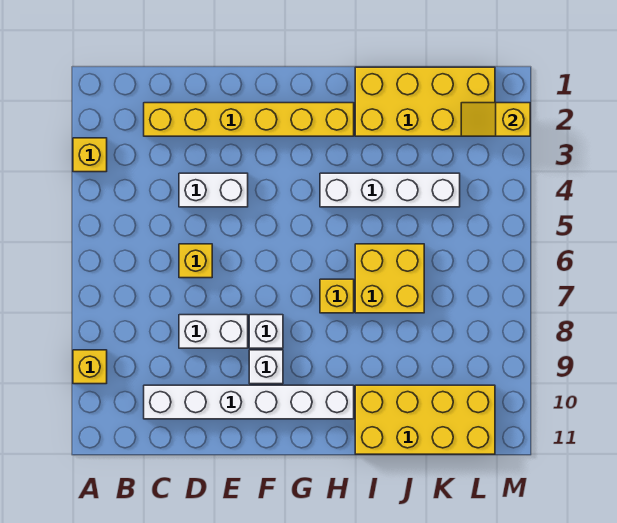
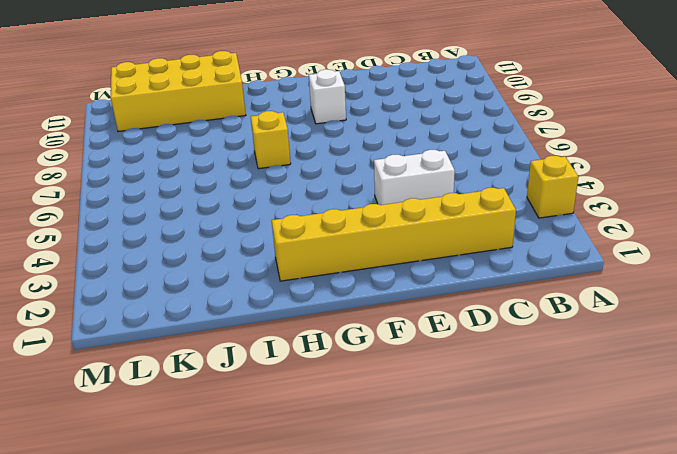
none -> yellow brick A9 level 1
none -> white brick C10:H10 level 1
none -> yellow brick D6 level 1

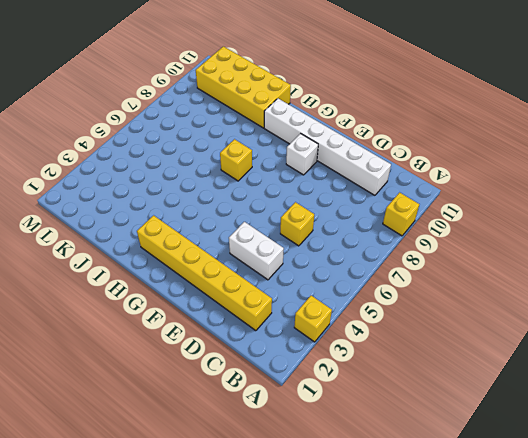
none -> white brick D8:E8 level 1
none -> white brick F8 level 1
none -> white brick H4:K4 level 1

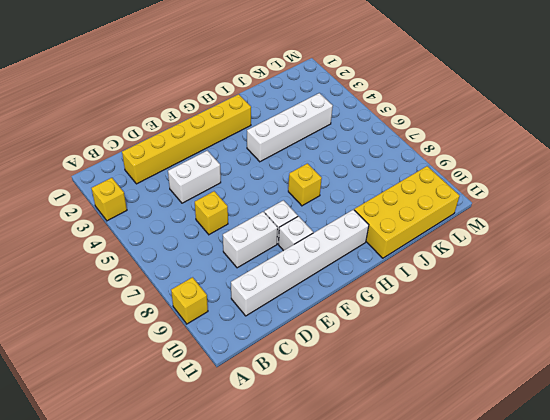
none -> yellow brick I1:L2 level 1
none -> yellow brick I6:J7 level 1
none -> yellow slope L2:M2 level 2 top M

